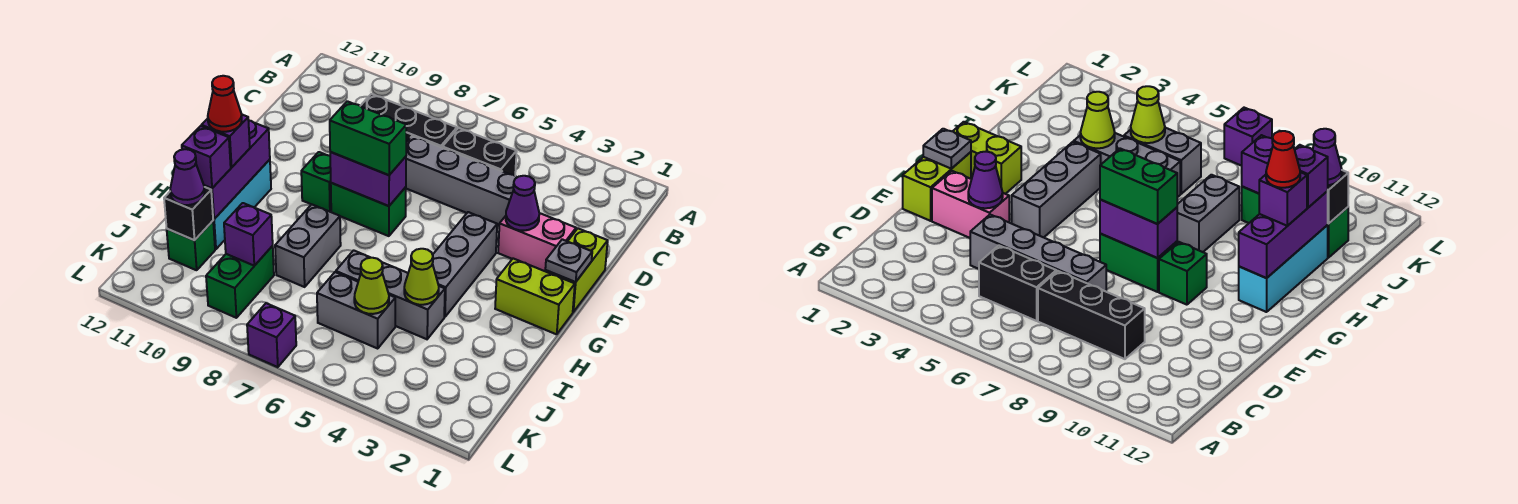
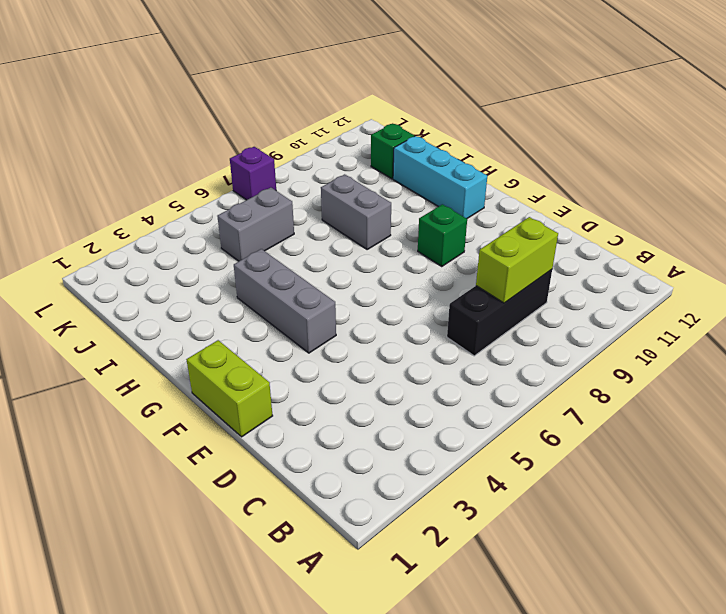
lime brick C8:C9 level 2 -> lime brick G1:G2 level 1
none -> black brick C5:C6 level 1
none -> grey brick D4:D7 level 1
none -> pink brick E2:E3 level 1

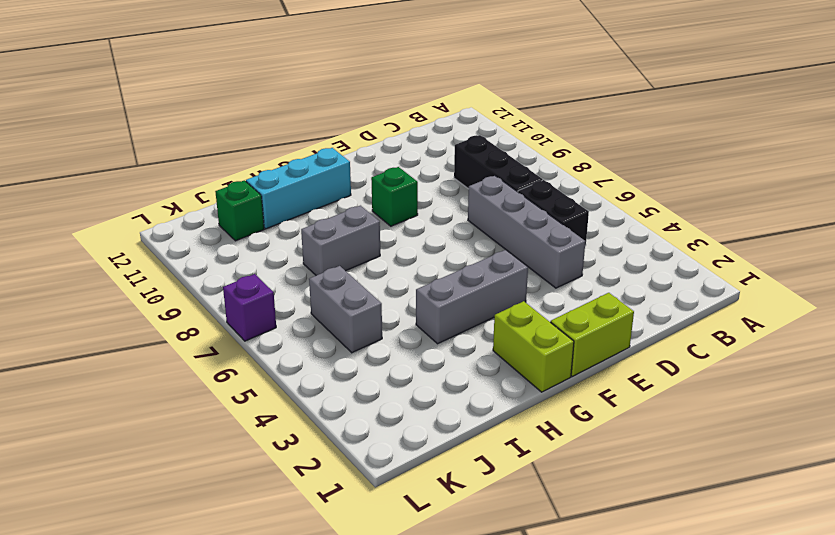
none -> pink brick E2:E3 level 1
none -> green brick F7:F8 level 1
none -> grey brick I4:I6 level 1

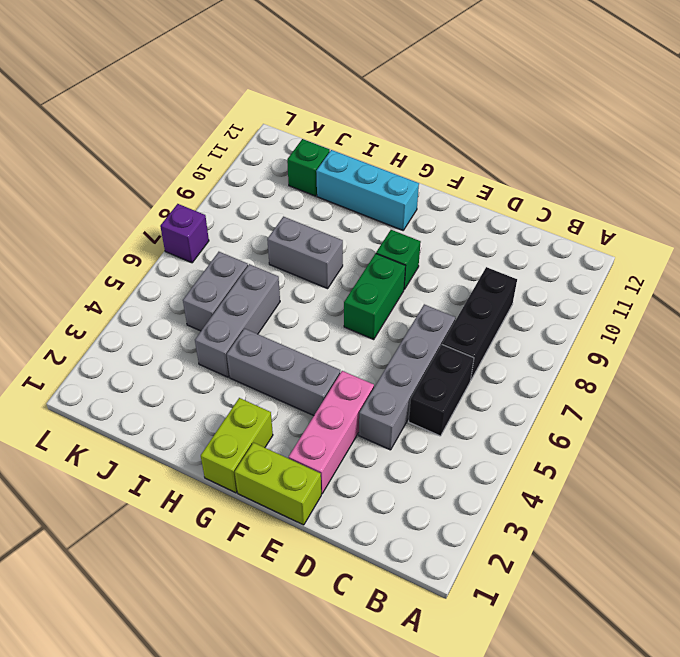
pink brick E2:E4 level 1 -> pink brick E2:E3 level 1
none -> green brick J9:K9 level 1
none -> purple cone E3 level 2
none -> grey plate F1 level 2

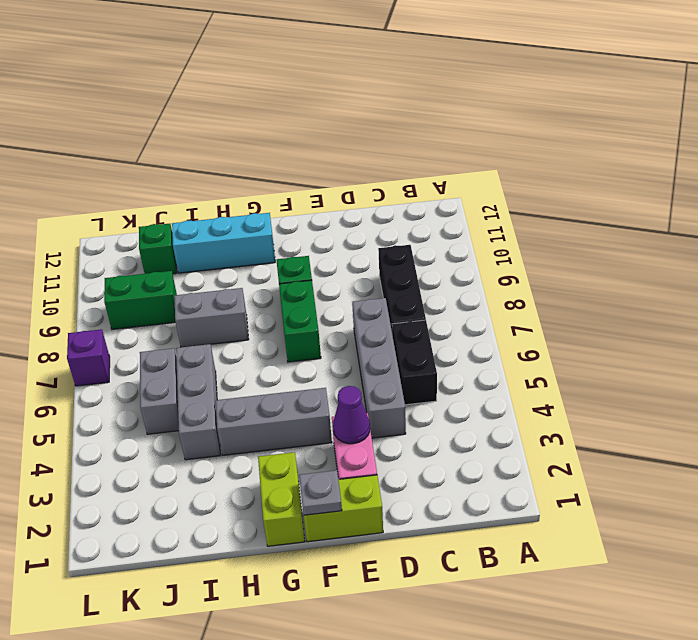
none -> purple brick F7:F8 level 2
none -> purple brick G11:I11 level 2
none -> lime cone I4 level 2

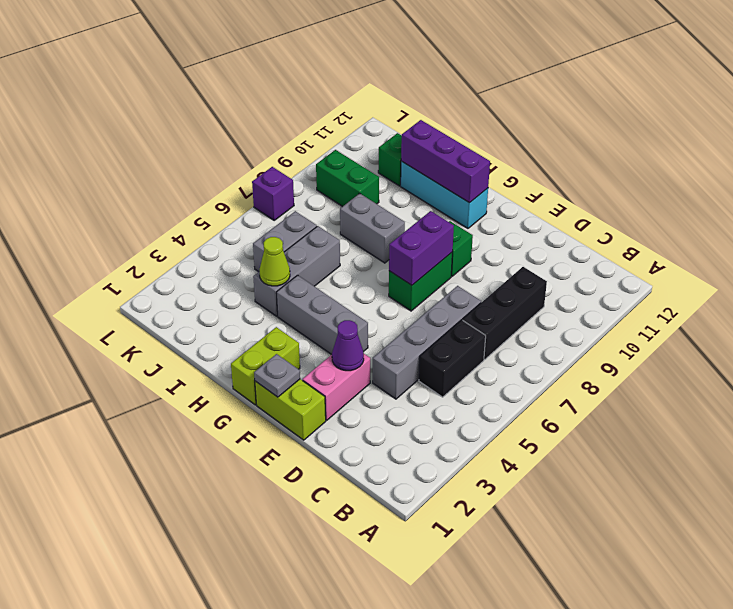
none -> lime cone J5 level 2
none -> purple brick J9 level 2
none -> black brick J11 level 2

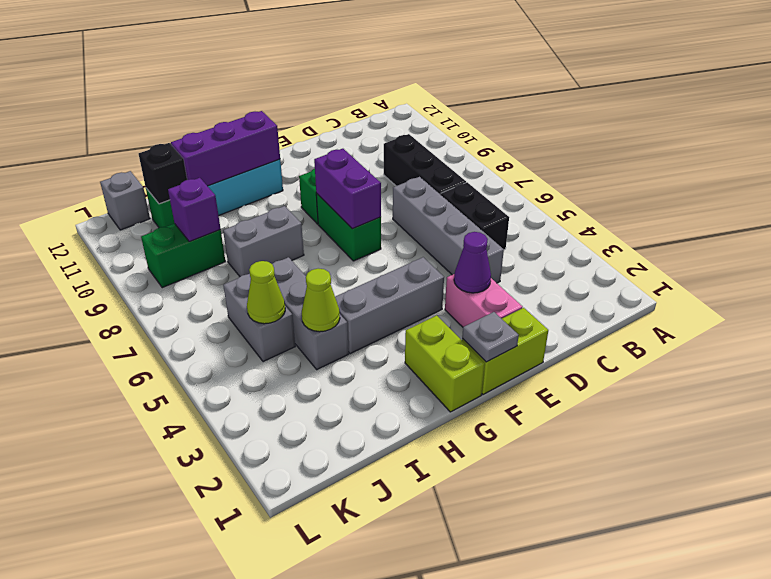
grey brick K12 level 1 -> none
none -> purple brick L7 level 1
none -> green brick F7:F8 level 3
none -> purple brick H11 level 3

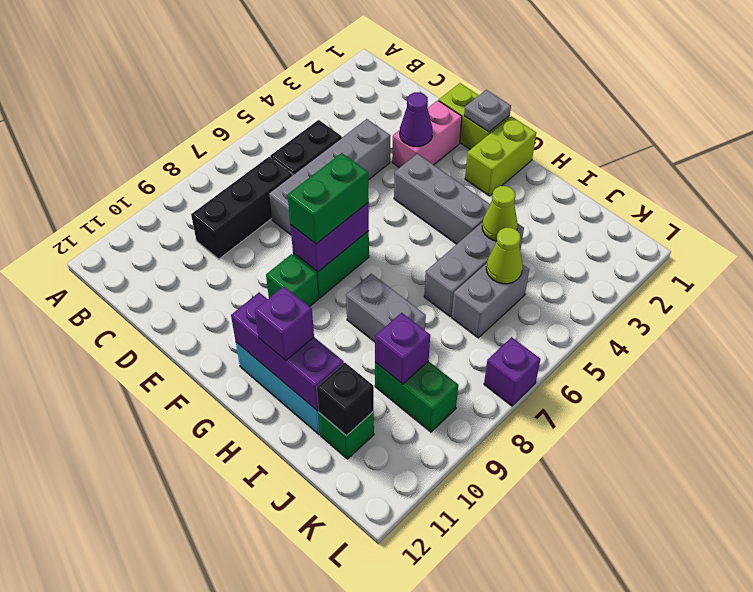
none -> purple brick I11 level 3
none -> purple cone J11 level 3
none -> red cone H11 level 4

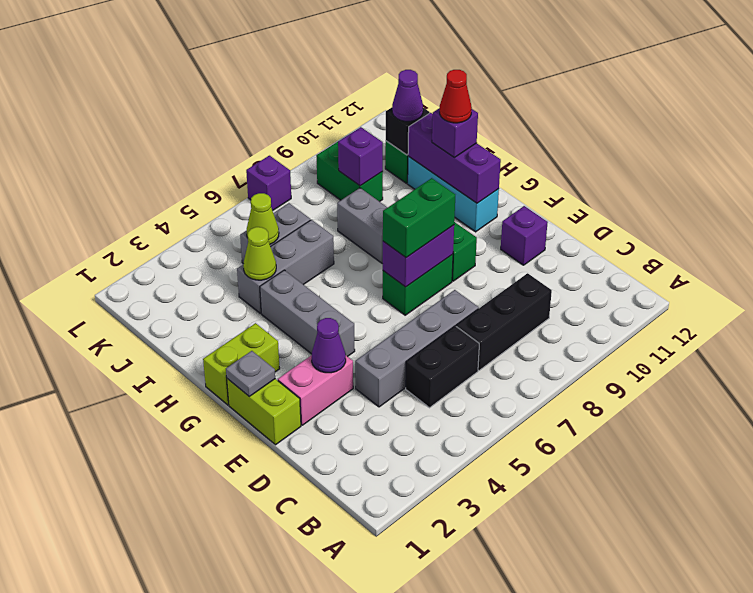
purple brick E11 level 1 -> purple brick I11 level 3

